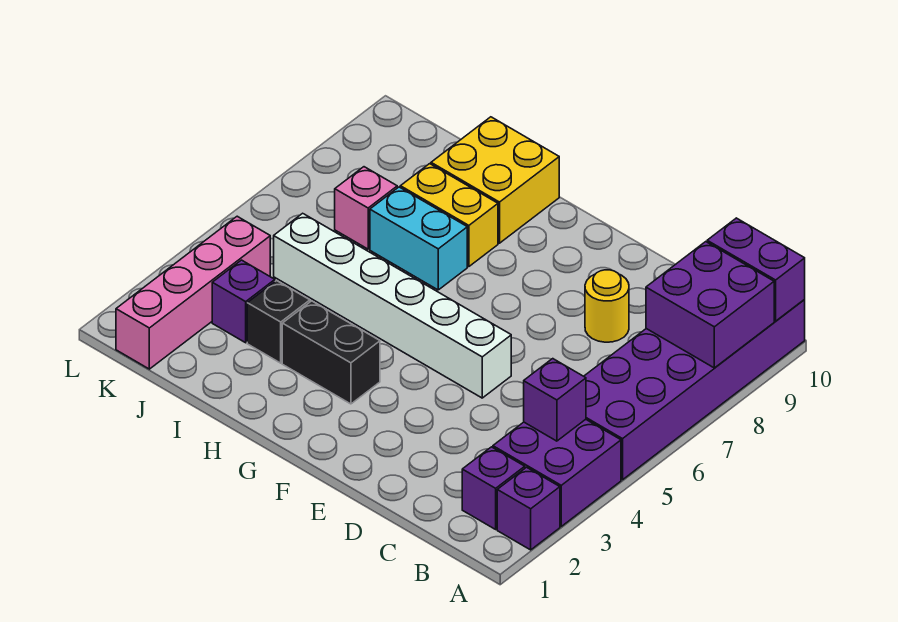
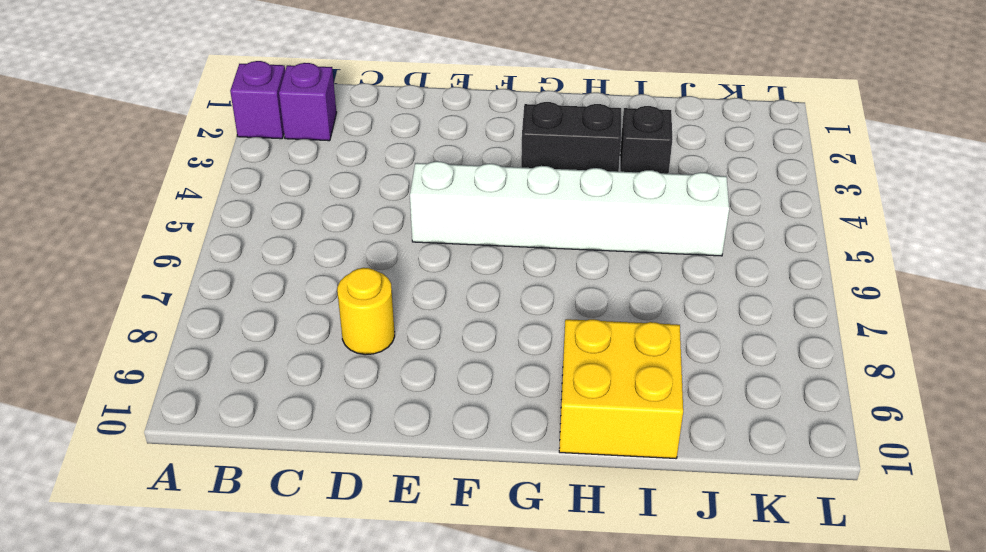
none -> purple brick A3:B4 level 1
none -> purple brick A5:B10 level 1
none -> cyan brick H7:I7 level 1

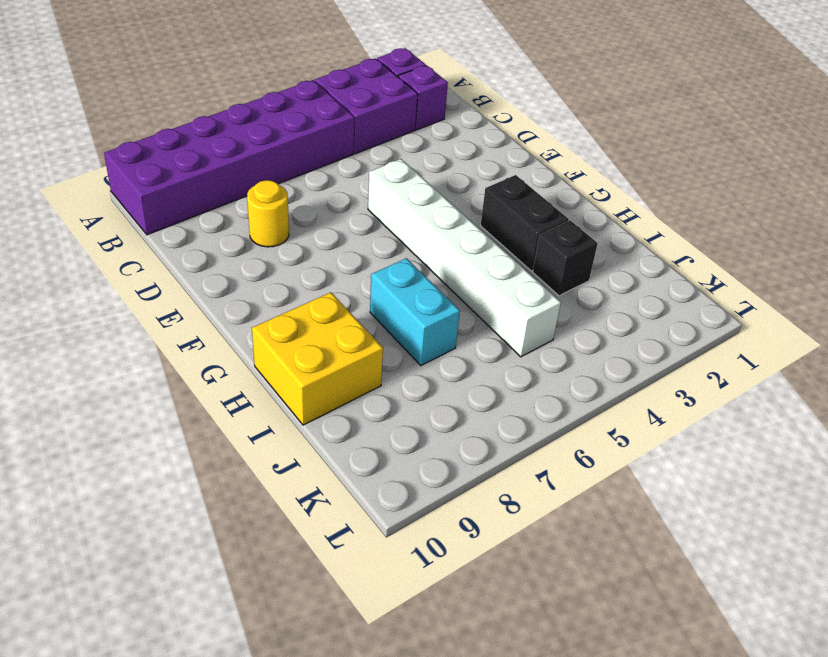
none -> yellow brick H8:I8 level 1
none -> purple brick J3 level 1
none -> pink brick J7 level 1

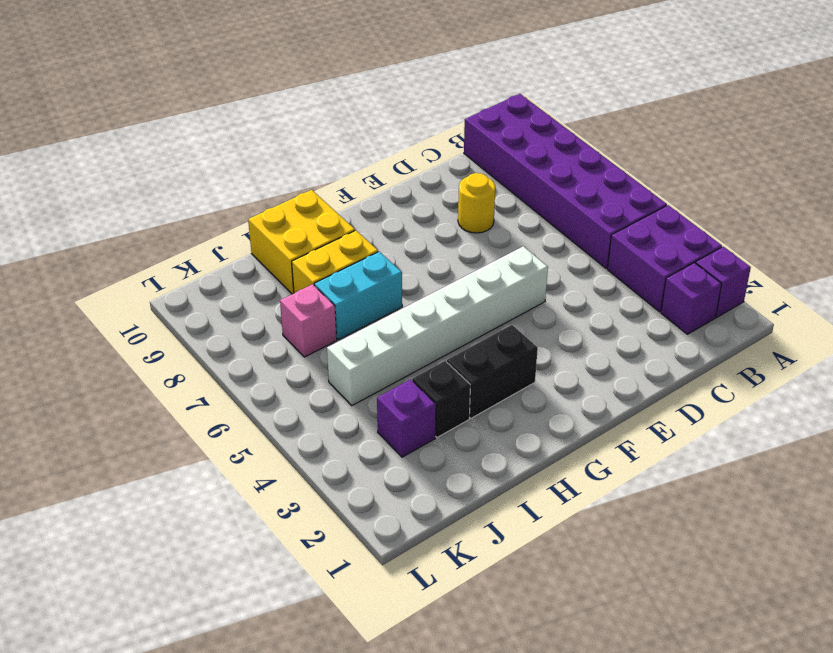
none -> pink brick K1:K4 level 1
none -> purple brick A8:B9 level 2
none -> purple brick A10:B10 level 2

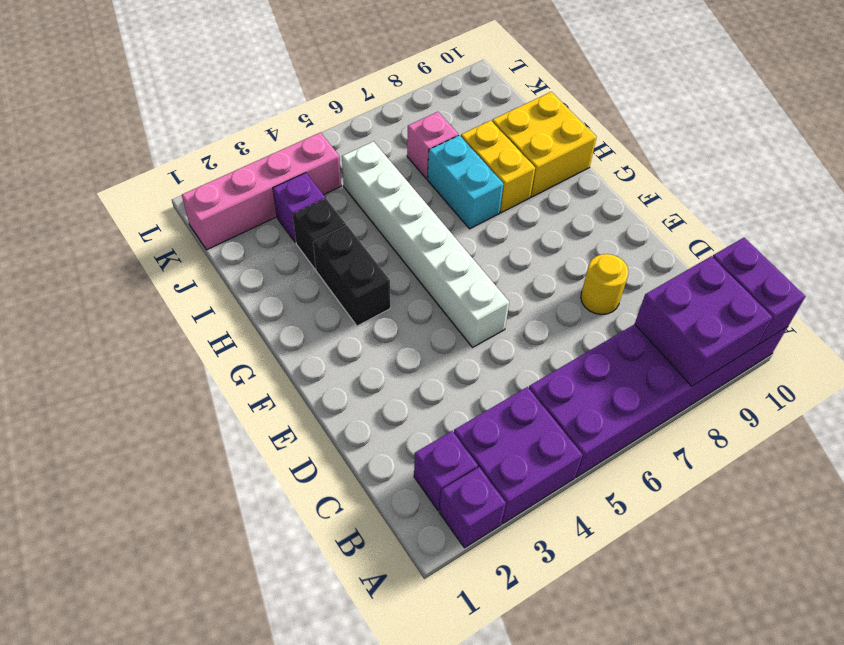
none -> purple brick B4 level 2

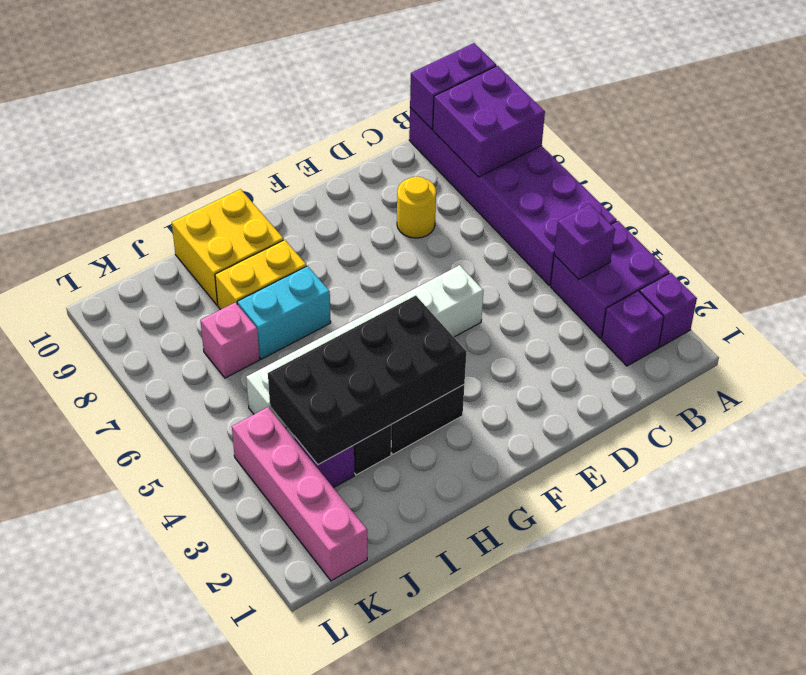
black brick G3:J4 level 2 -> none

